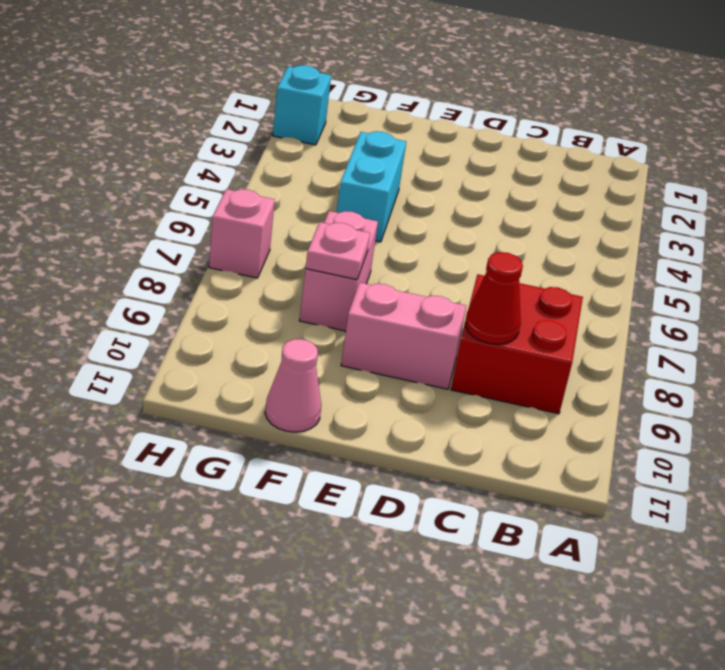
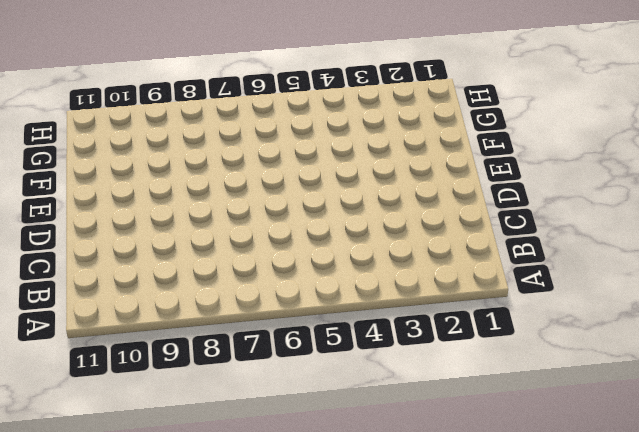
none -> red brick B8:C9 level 1
none -> pink brick D9:E9 level 1

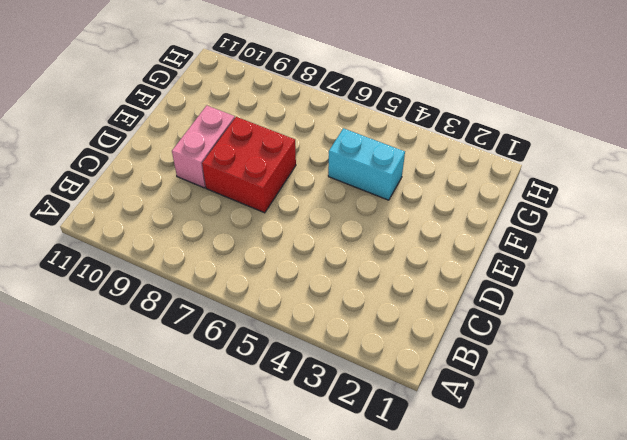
red brick D7:E8 level 1 -> red brick B8:C9 level 1
none -> pink brick F7:F8 level 1
none -> pink cone F11 level 1

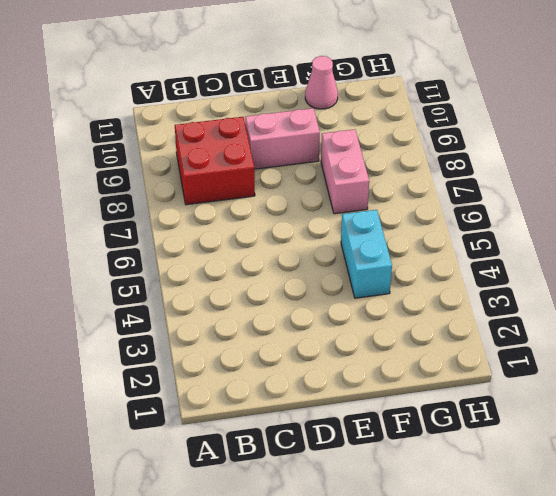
none -> cyan brick H2 level 1
none -> pink brick H7 level 1

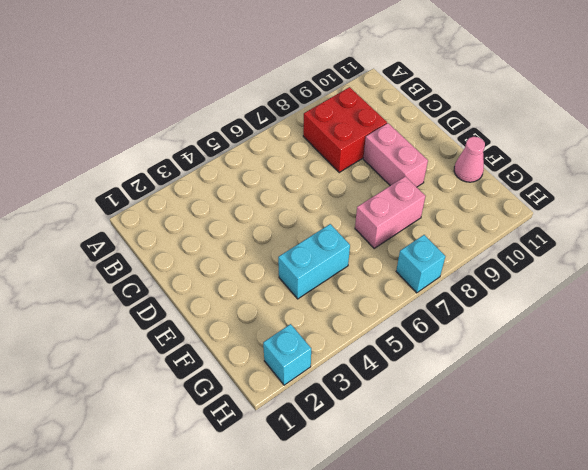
cyan brick H7 level 1 -> pink brick H7 level 1
none -> red cone C9 level 2
none -> pink plate F8 level 2

